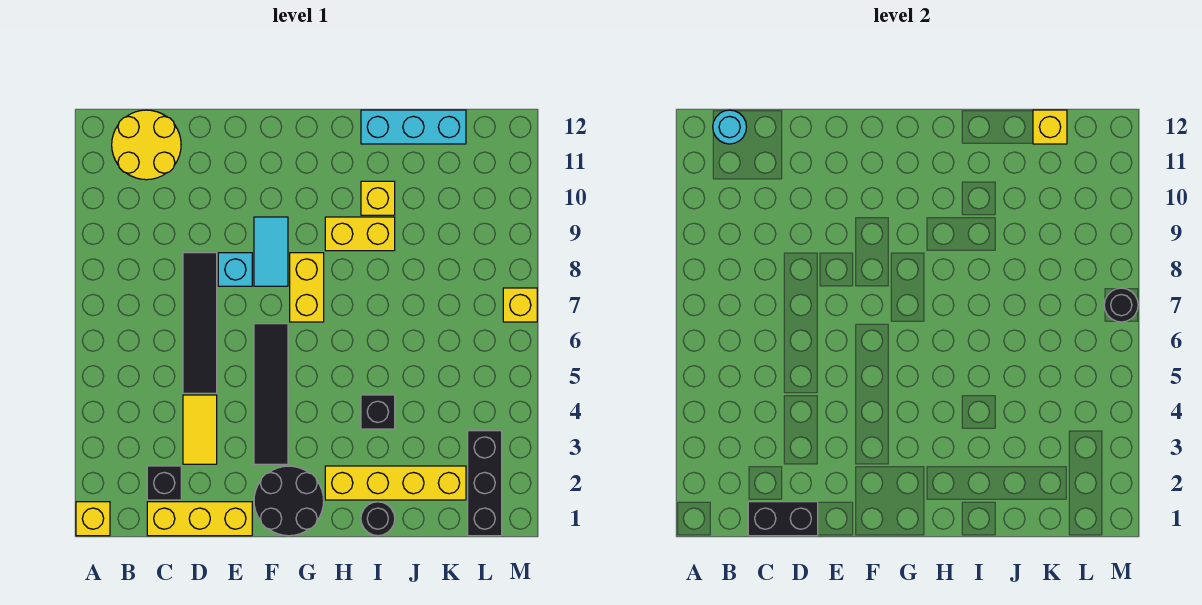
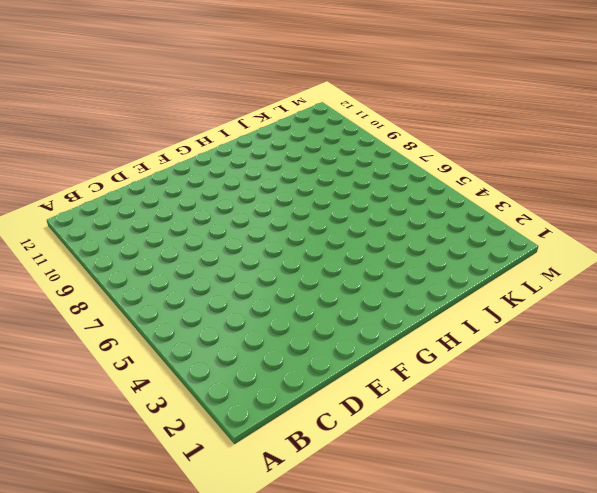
none -> yellow brick A1 level 1
none -> yellow round brick B11:C12 level 1
none -> yellow brick C1:E1 level 1

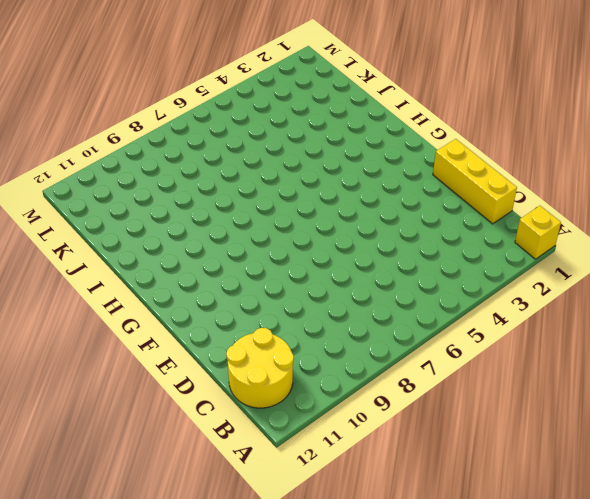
none -> black brick C2 level 1
none -> yellow tile D3:D4 level 1
none -> black tile D5:D8 level 1

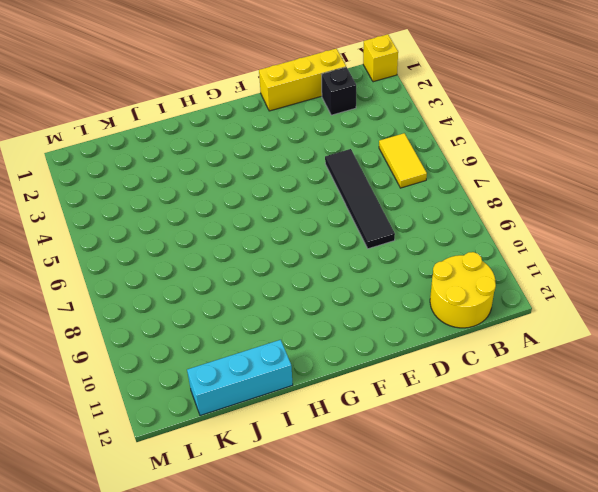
yellow tile B5:B6 level 1 -> yellow tile D3:D4 level 1
none -> cyan brick E8 level 1
none -> black round brick F1:G2 level 1
none -> black tile F3:F6 level 1

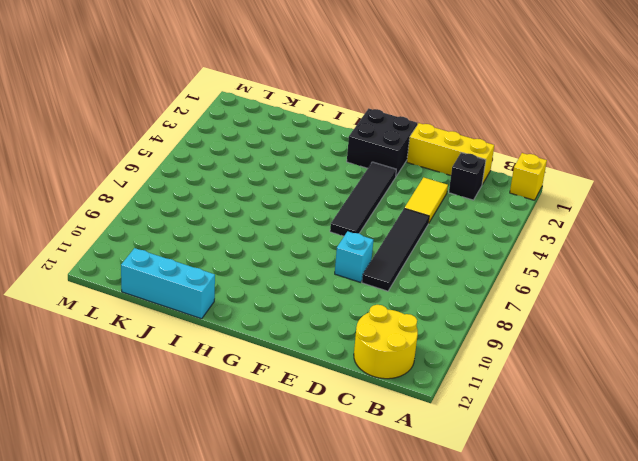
black brick F1:G2 level 1 -> black round brick F1:G2 level 1
none -> cyan tile F8:F9 level 1
none -> yellow brick G7:G8 level 1
none -> yellow brick H2:K2 level 1

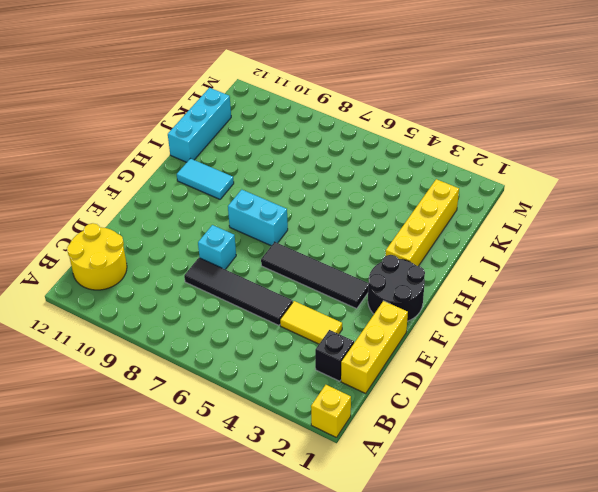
cyan brick G7:G8 level 1 -> yellow brick G7:G8 level 1
cyan tile H10:H11 level 1 -> cyan tile F8:F9 level 1
none -> yellow brick H9:I9 level 1
none -> black round brick I1 level 1
none -> black brick I4 level 1

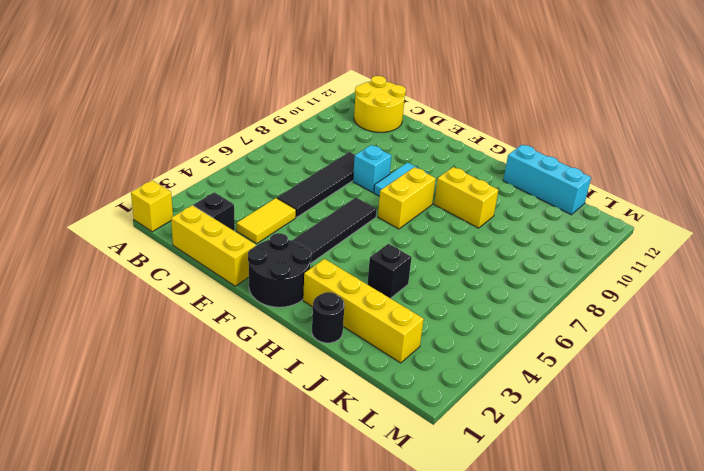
none -> yellow brick I10 level 1
none -> black brick L1:L3 level 1
none -> yellow brick M7 level 1

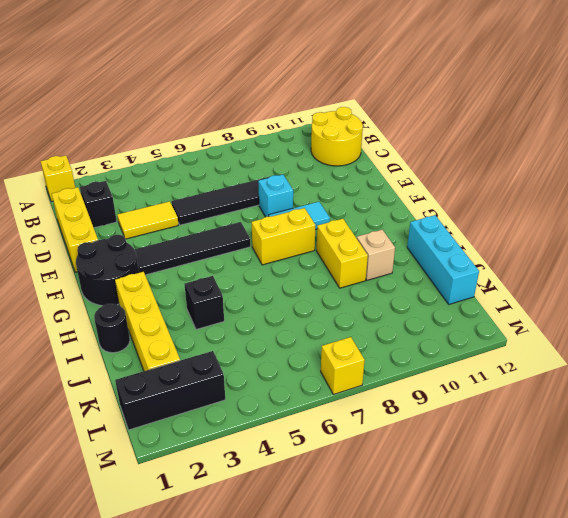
tan brick I10 level 1 -> yellow brick I10 level 1
none -> cyan round brick B12 level 2
none -> black brick C1:D1 level 2
none -> yellow brick K12 level 2

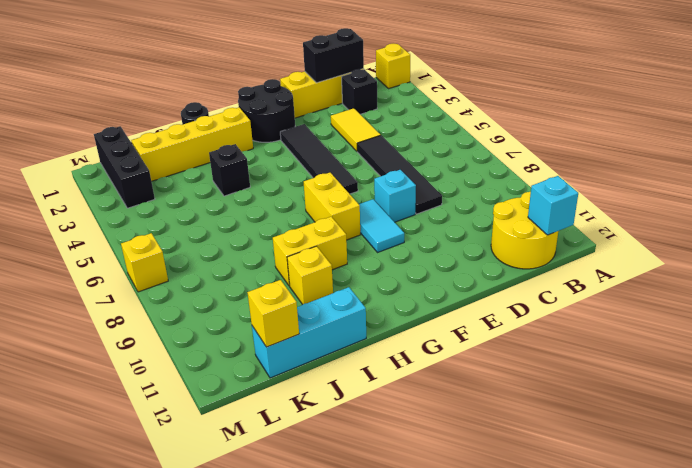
cyan brick B12 level 2 -> cyan round brick B12 level 2
none -> black round brick M7 level 2

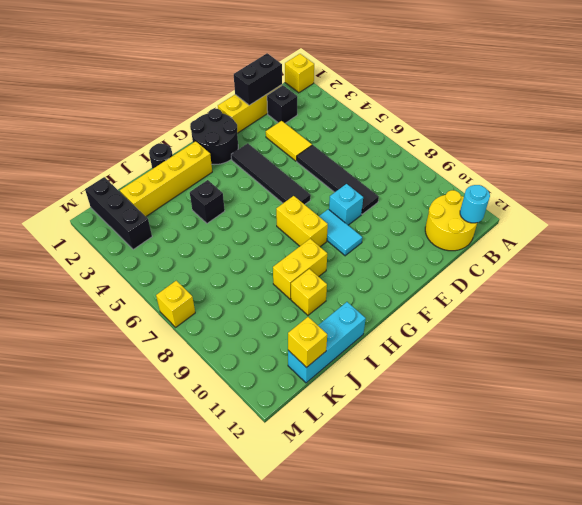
none -> black round brick M7 level 2

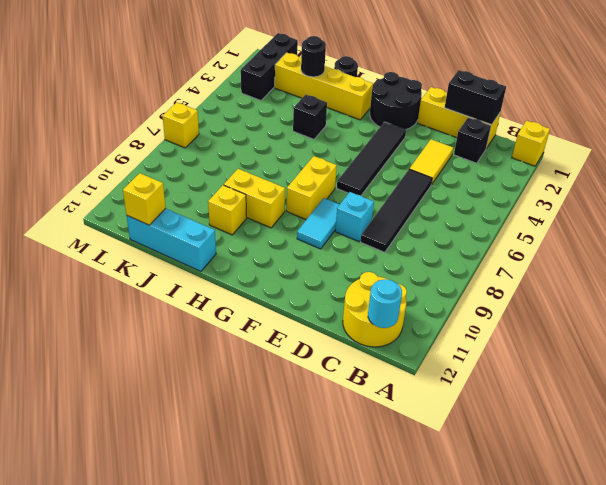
black round brick J2 level 2 -> black round brick M7 level 2

